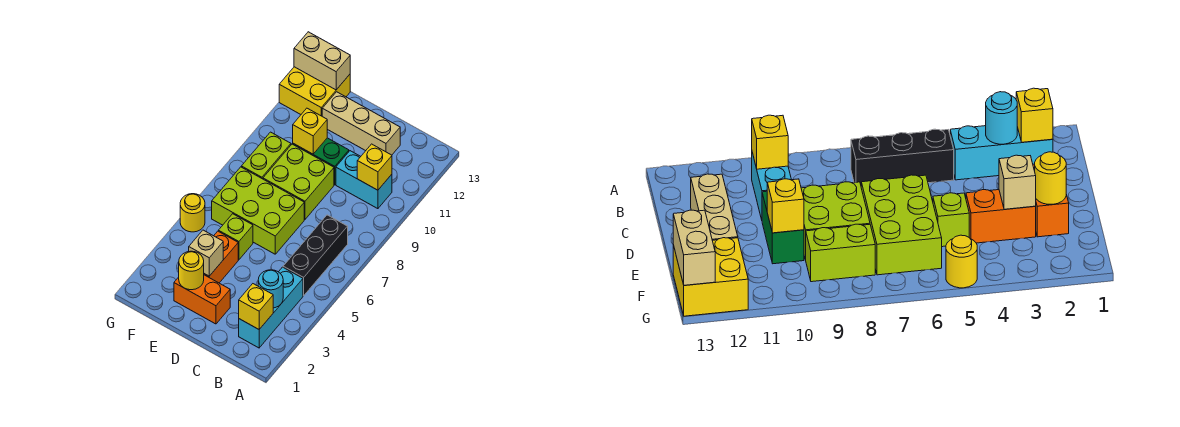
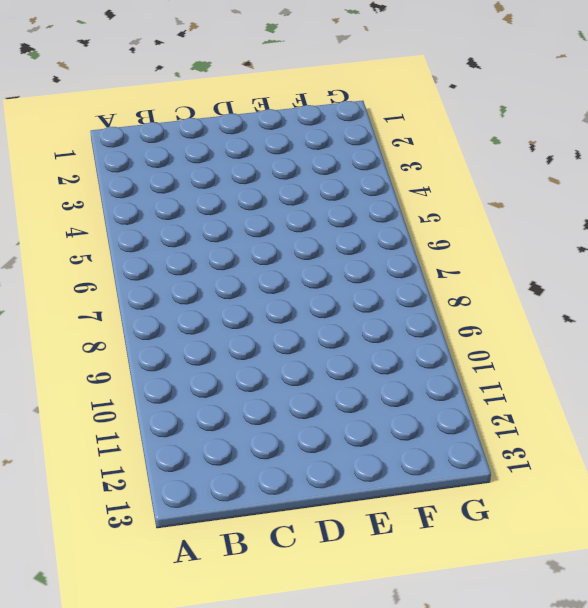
none -> cyan brick B2:B4 level 1
none -> black brick B5:B7 level 1
none -> cyan brick B10:C10 level 1

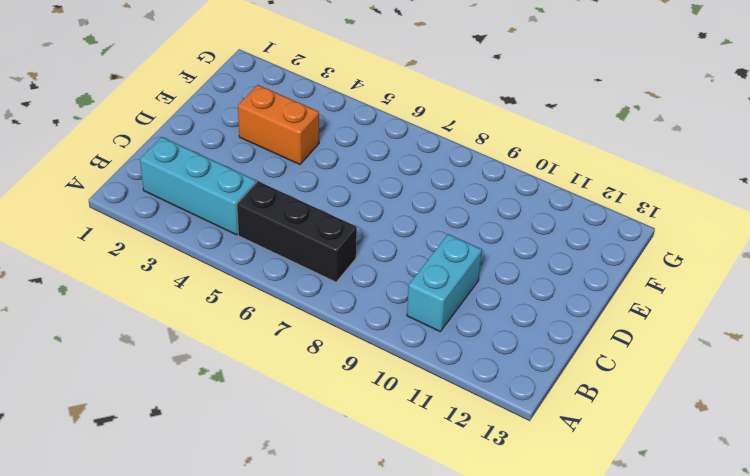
none -> tan brick C12:E12 level 1
none -> orange brick D2:E2 level 1
none -> lime brick D6:F7 level 1

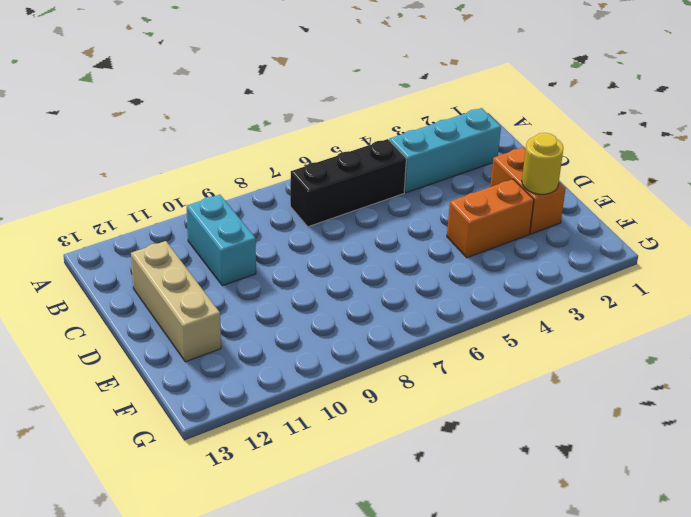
none -> lime brick D6:F7 level 1
none -> lime brick D8:E9 level 1
none -> green brick D10:E10 level 1

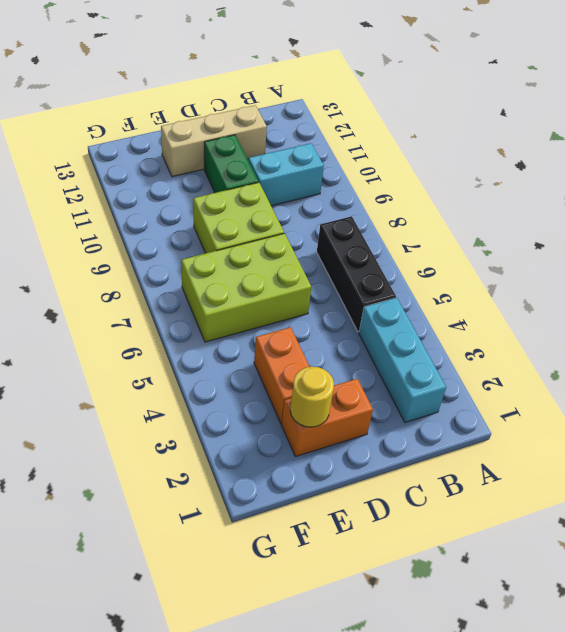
green brick D10:D11 level 1 -> green brick D10:E10 level 1
none -> lime brick E5 level 1
none -> lime brick F8:F9 level 1
none -> yellow brick F12:G13 level 1

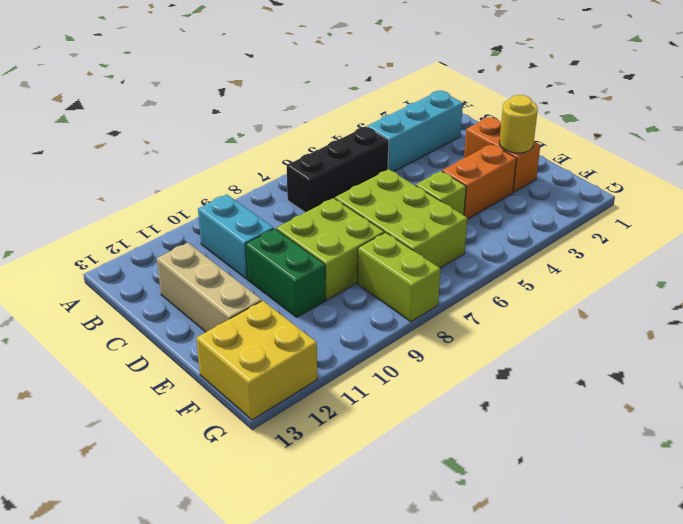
lime brick F8:G8 level 1 -> lime brick F8:F9 level 1
none -> yellow round brick G5 level 1
none -> yellow brick B2 level 2
none -> cyan round brick B3 level 2

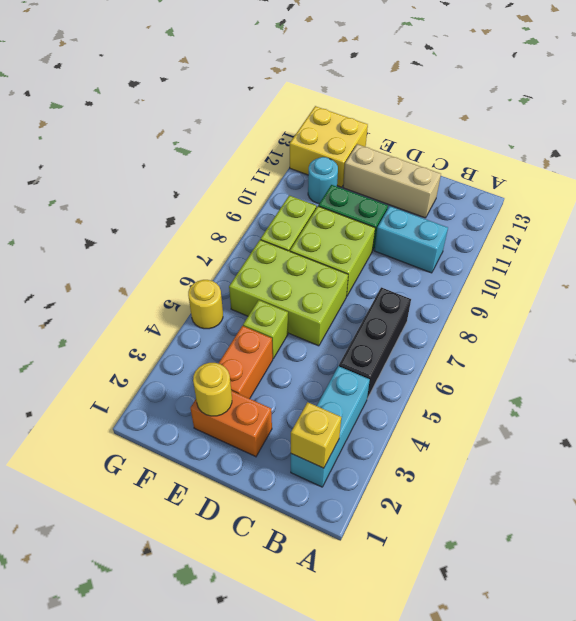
cyan round brick F11 level 1 -> cyan round brick B3 level 2
none -> yellow brick B10 level 2
none -> tan brick E3 level 2
none -> yellow brick E10 level 2

